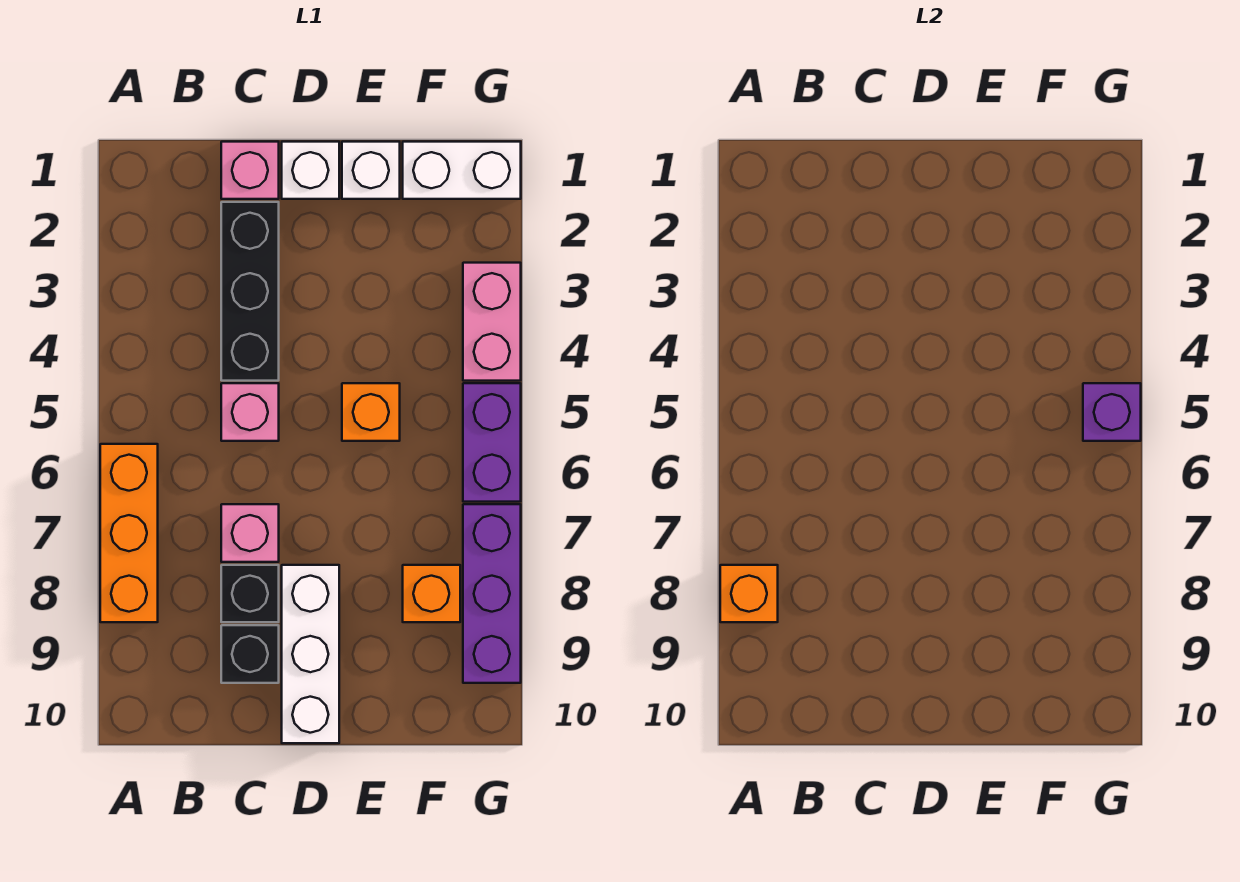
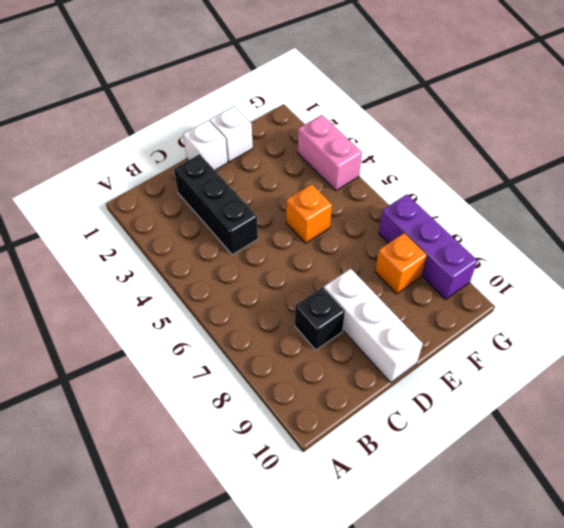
none -> orange brick A6:A8 level 1
none -> pink brick C1 level 1
none -> pink brick C5 level 1

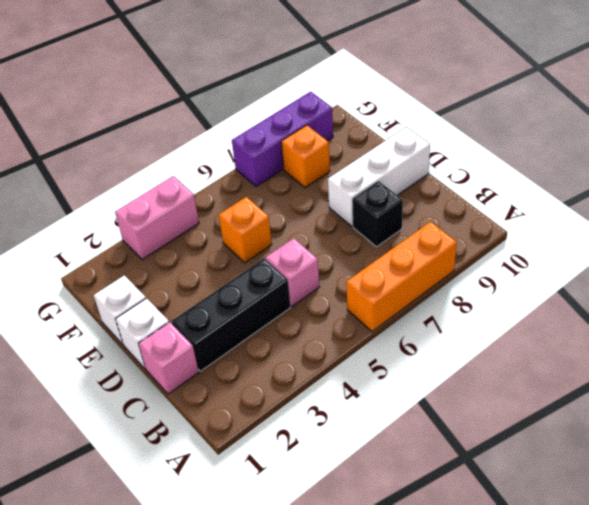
none -> pink brick C7 level 1
none -> black brick C9 level 1
none -> white brick F1:G1 level 1

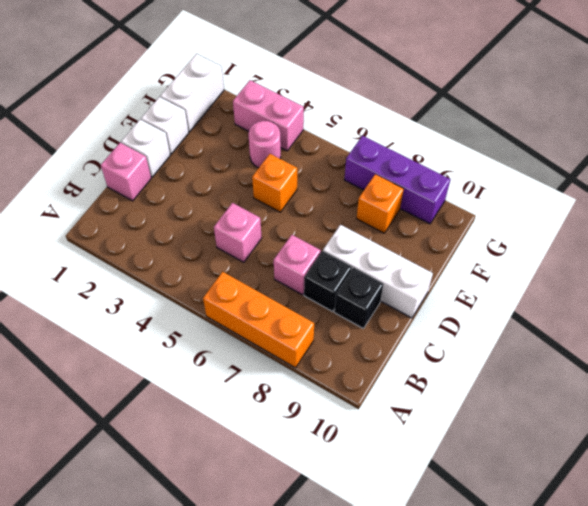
pink round brick F4 level 1 -> none
none -> black brick C2:C4 level 1
none -> purple brick G5:G6 level 1
none -> orange brick A8 level 2

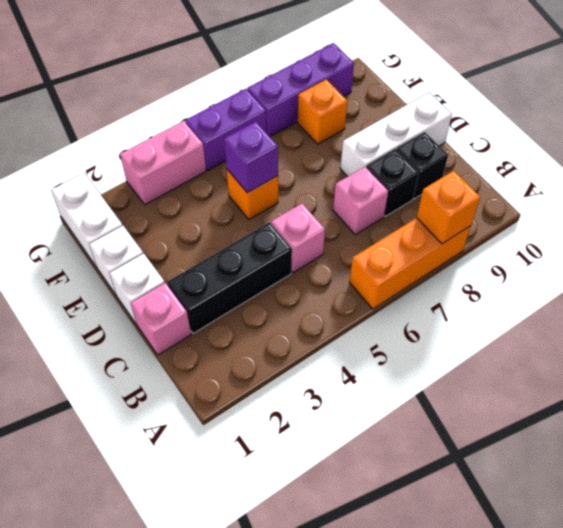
purple brick E5 level 2 -> purple brick G5 level 2

